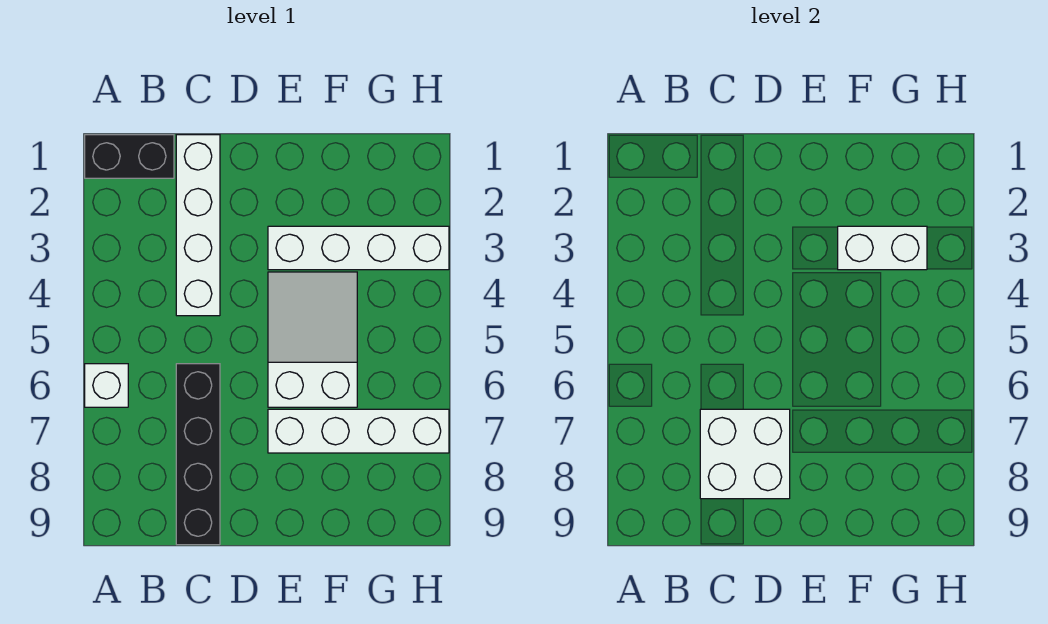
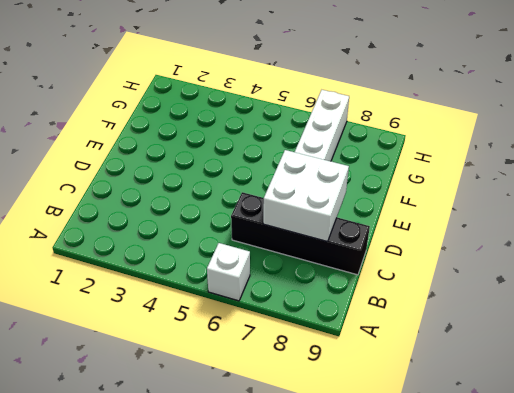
none -> black brick A1:B1 level 1
none -> white brick C1:C4 level 1

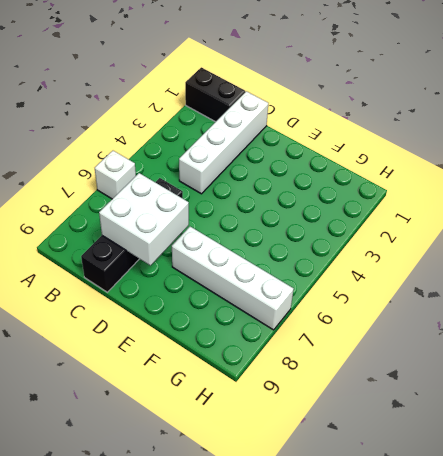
none -> white brick E3:H3 level 1
none -> white slope E4:F6 level 1 top 6

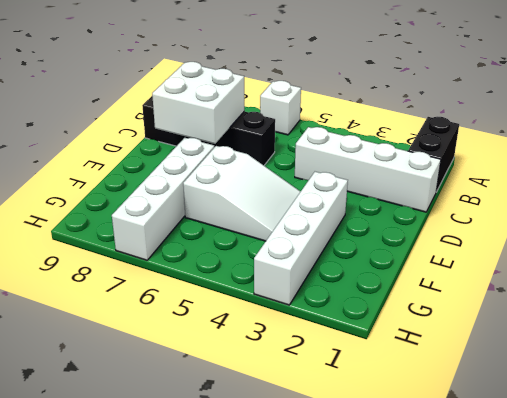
none -> white brick F3:G3 level 2

